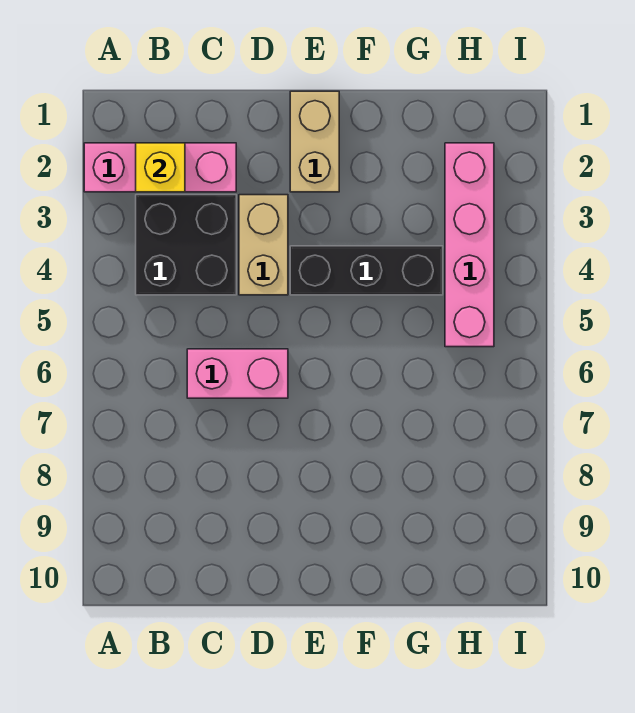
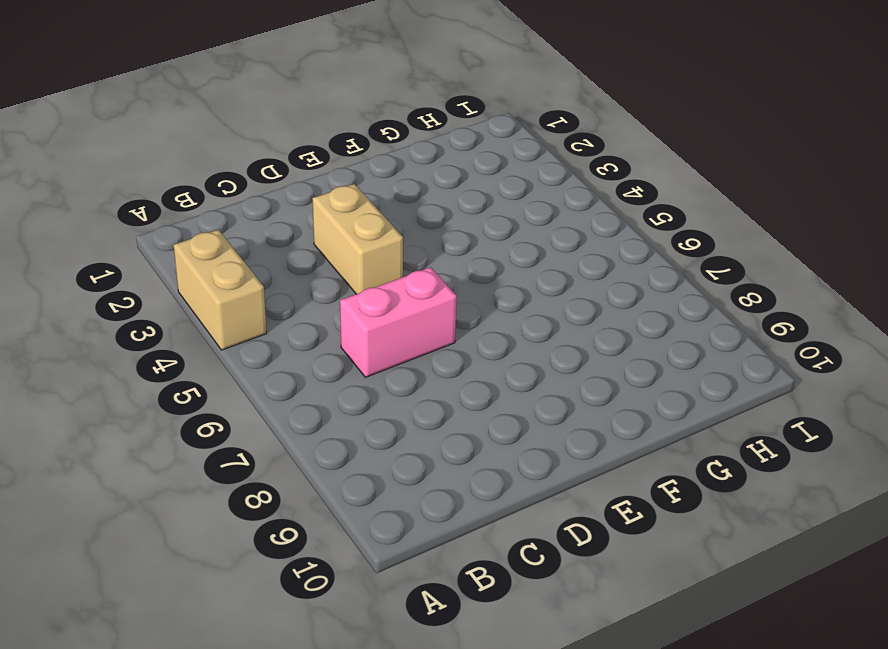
tan brick A3:A4 level 1 -> tan brick E1:E2 level 1
none -> pink brick A2:C2 level 1
none -> black brick B3:C4 level 1

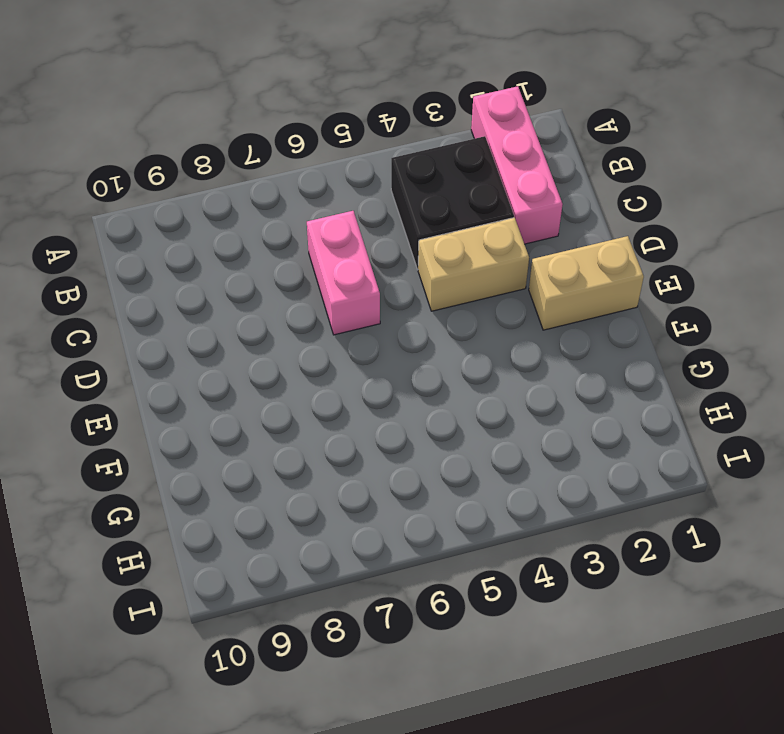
none -> black brick E4:G4 level 1
none -> pink brick H2:H5 level 1

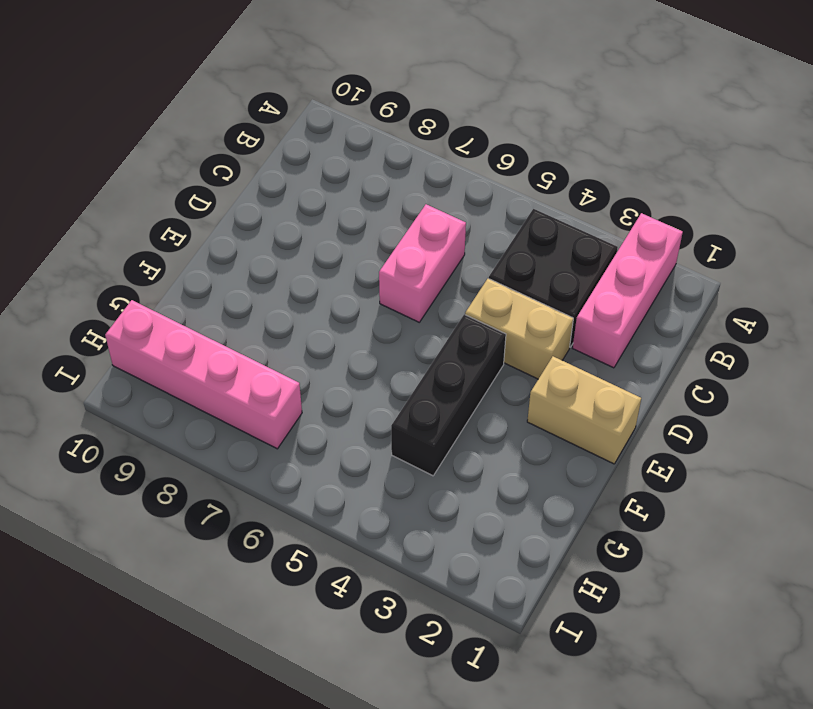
pink brick H7:H10 level 1 -> pink brick H2:H5 level 1
none -> yellow brick B2 level 2

